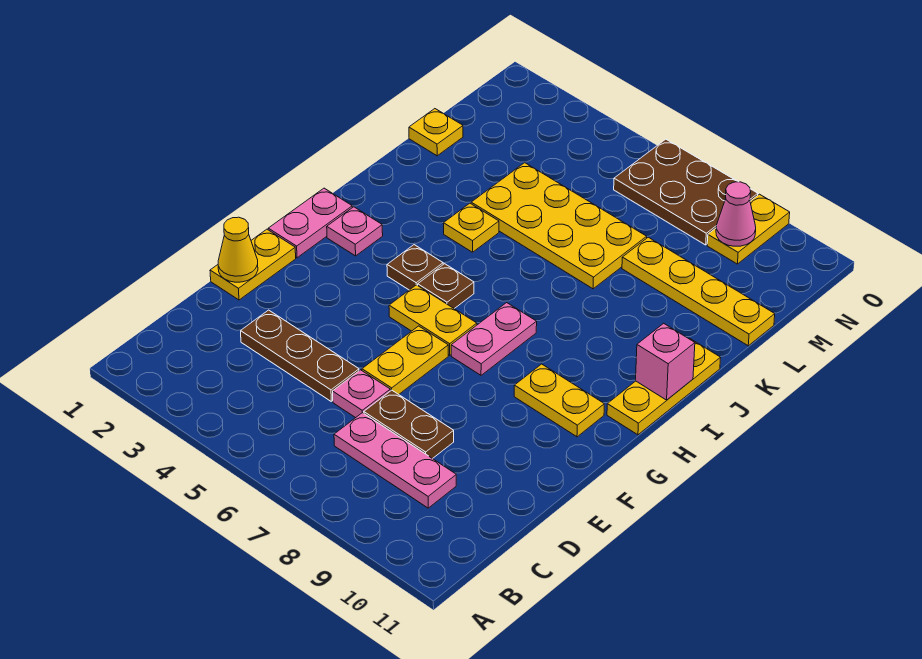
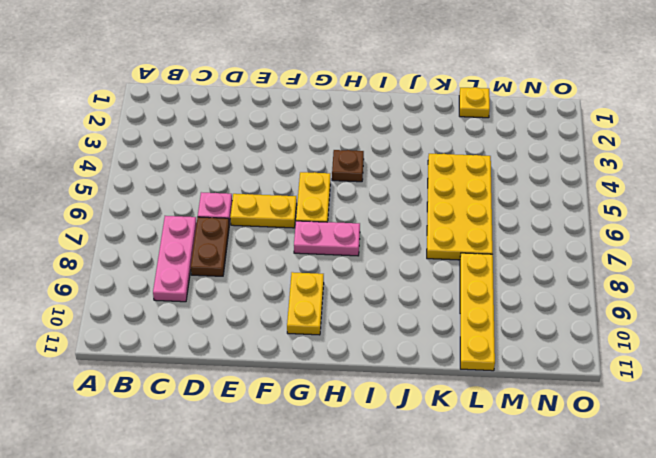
none -> brown plate D3:D5 level 1
none -> yellow plate E1:F1 level 1
none -> pink plate G1:H1 level 1

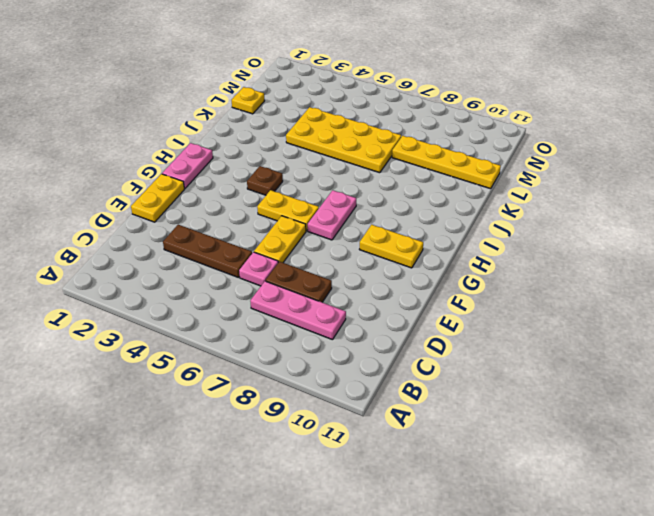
none -> pink plate H2 level 1
none -> brown plate H5 level 1
none -> yellow plate H11:J11 level 1

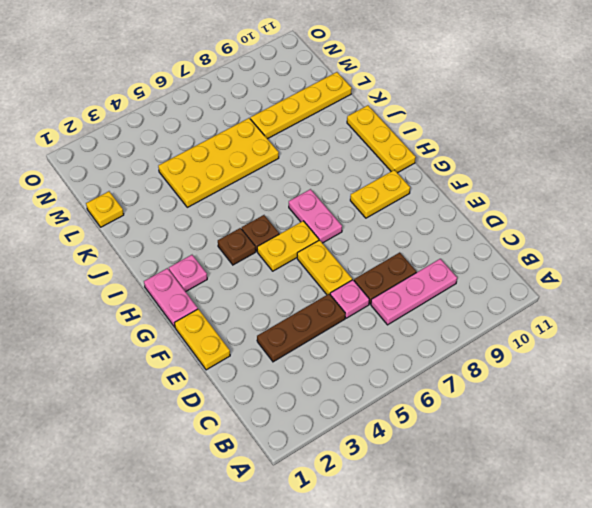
none -> yellow plate J4 level 1
none -> brown plate N6:O8 level 1
none -> yellow plate N9:O9 level 1

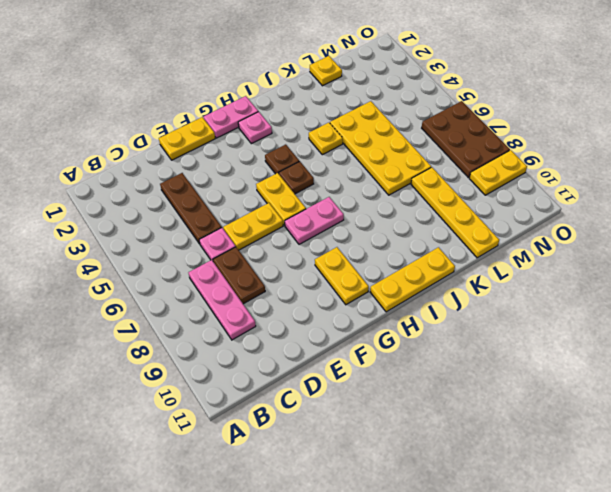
none -> yellow cone E1 level 2
none -> pink brick I11 level 2
none -> pink cone N9 level 2

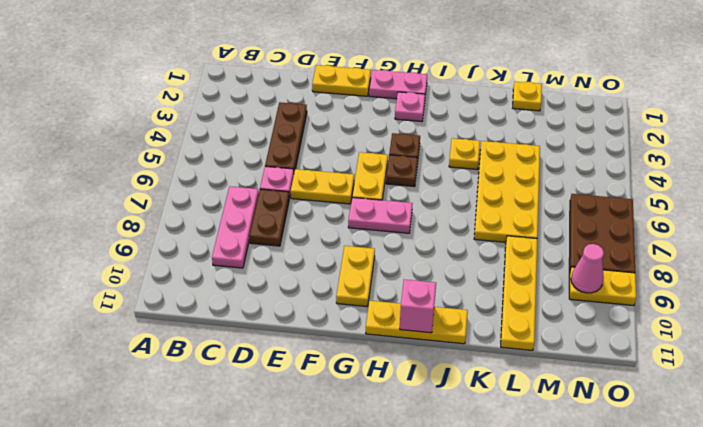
none -> yellow cone E1 level 2

